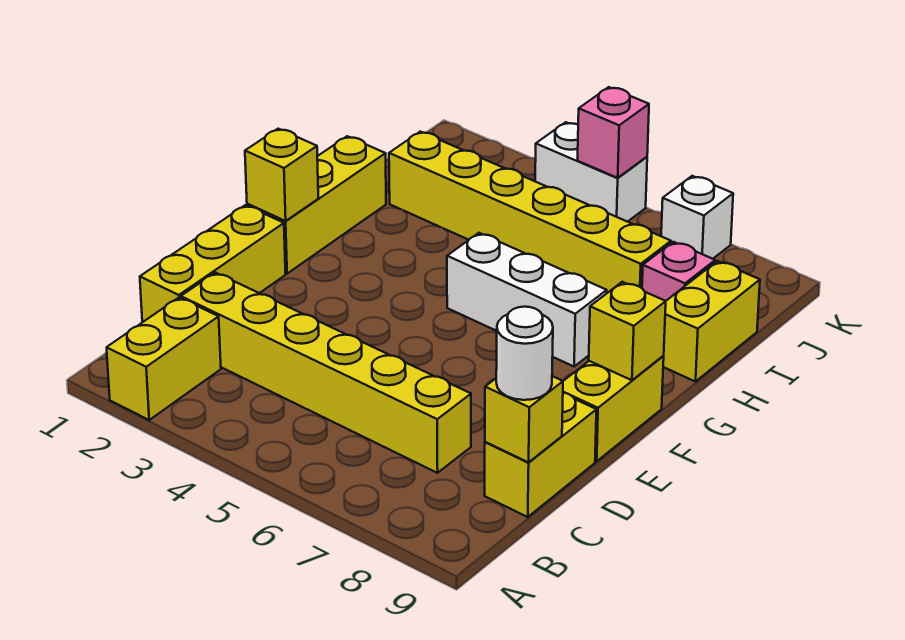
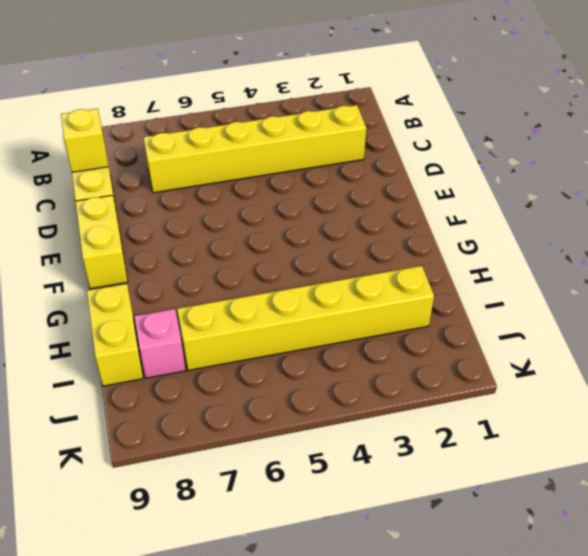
none -> yellow brick A2:B2 level 1
none -> yellow brick C1:E1 level 1
none -> yellow brick F1:H1 level 1

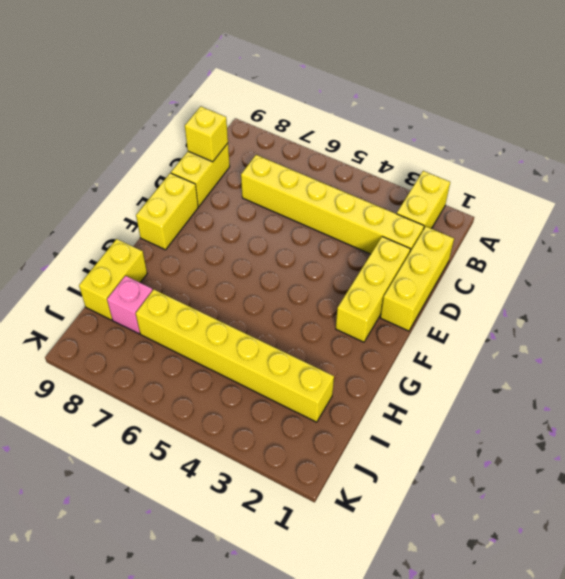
yellow brick D2:F2 level 1 -> yellow brick F1:H1 level 1
none -> white brick G5:G7 level 1
none -> white brick K4:K5 level 1
none -> white brick K7 level 1

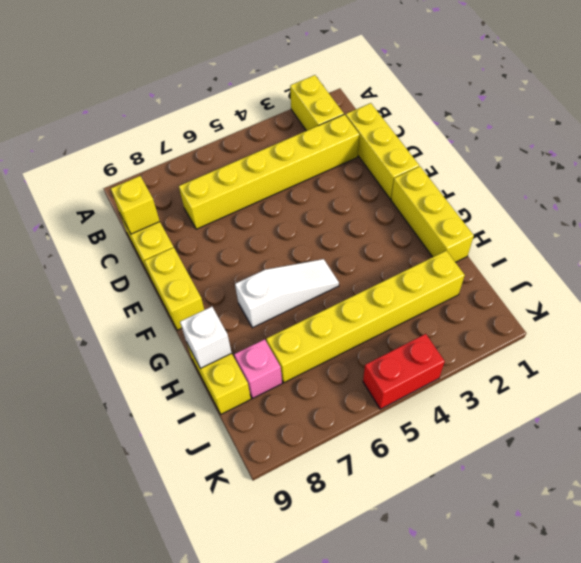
white slope G5:G7 level 1 top 7 -> white brick G5:G7 level 1
white brick H9 level 2 -> white brick K7 level 1
red brick K4:K5 level 1 -> white brick K4:K5 level 1
none -> yellow brick F1 level 2
none -> yellow brick F9 level 2
none -> pink brick K5 level 2

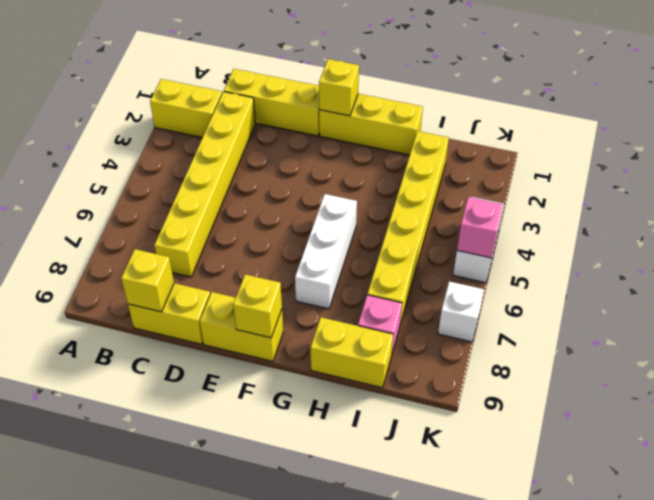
none -> white round brick C9 level 3

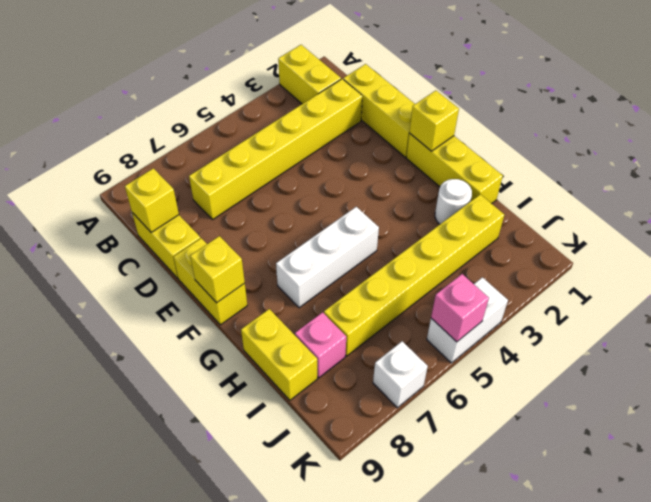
white round brick H2 level 1 -> white round brick C9 level 3

